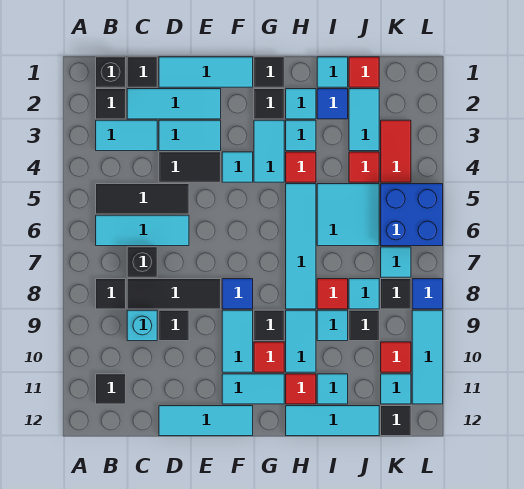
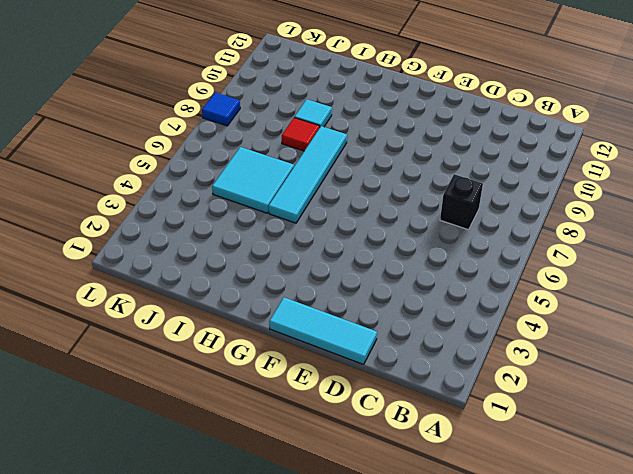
none -> black brick B1 level 1
none -> black tile B2 level 1
none -> cyan tile B3:C3 level 1
none -> black tile B5:D5 level 1

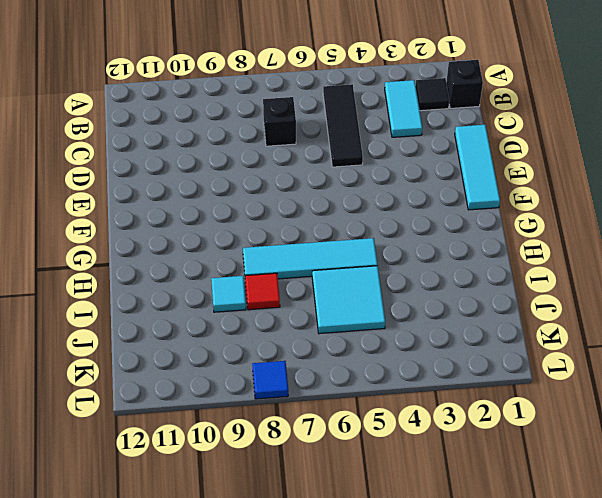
none -> cyan tile B6:D6 level 1
none -> black tile B8 level 1
none -> black tile B11 level 1
none -> black tile C1 level 1

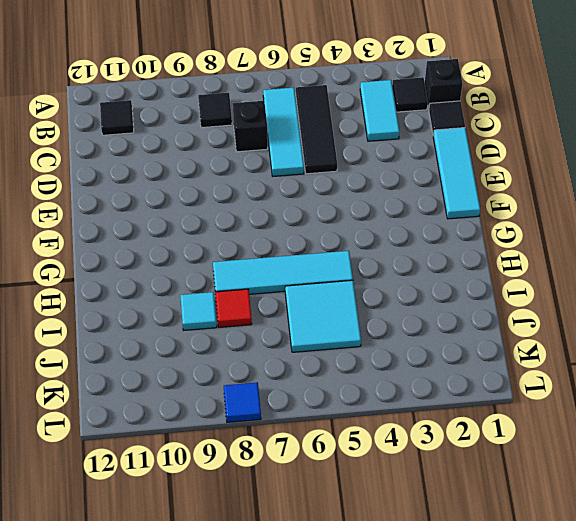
none -> cyan tile C2:E2 level 1
none -> black tile C8:E8 level 1
none -> cyan brick C9 level 1
none -> cyan tile D3:E3 level 1

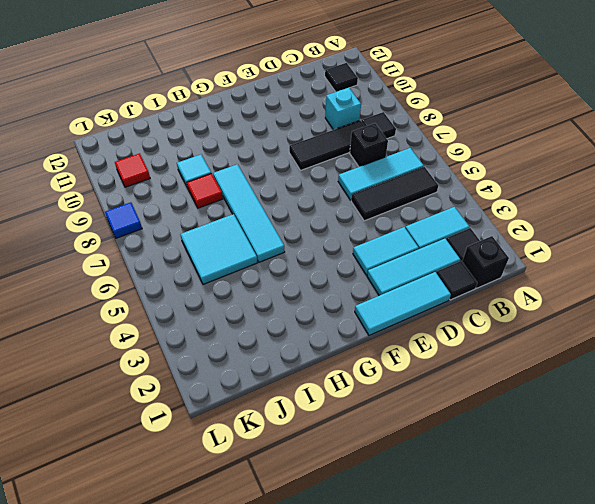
none -> black tile D4:E4 level 1
none -> black tile D9 level 1
none -> cyan tile D12:F12 level 1
none -> cyan tile F4 level 1

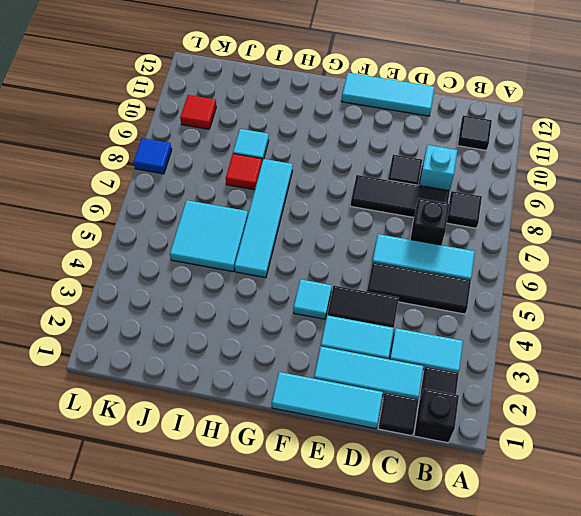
none -> blue tile F8 level 1
none -> cyan tile F9:F10 level 1
none -> cyan tile F11:G11 level 1
none -> black tile G1 level 1

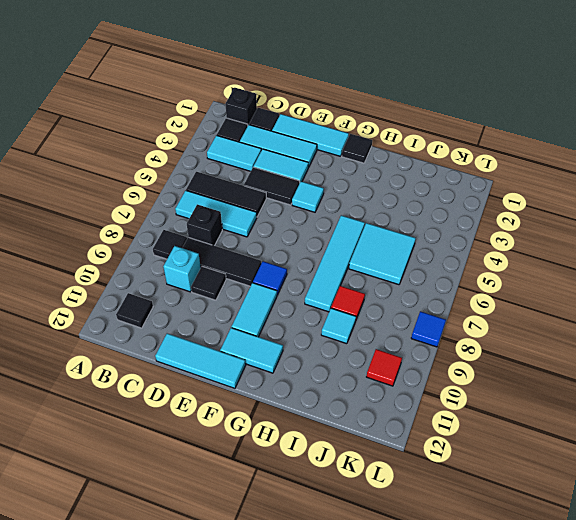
none -> black tile G2 level 1
none -> cyan tile G3:G4 level 1
none -> black tile G9 level 1
none -> red tile G10 level 1

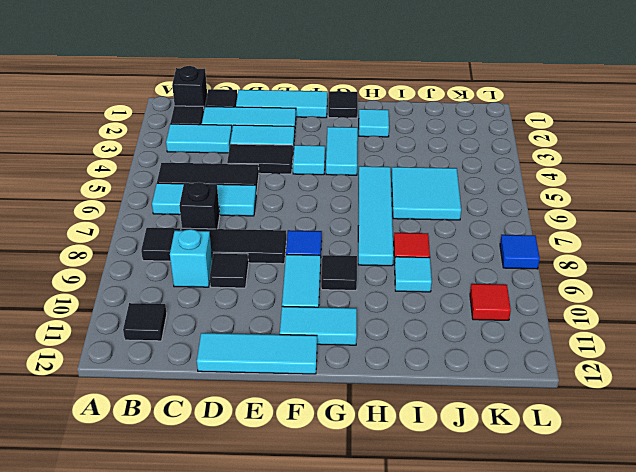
none -> black tile G2 level 1
none -> red tile G10 level 1
none -> cyan tile H3 level 1
none -> red tile H4 level 1

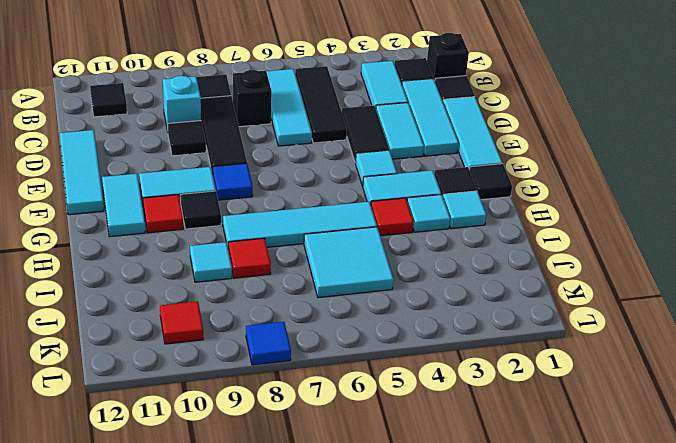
none -> cyan tile H9:H10 level 1
none -> red tile H11 level 1
none -> cyan tile H12:J12 level 1
none -> cyan tile I1 level 1

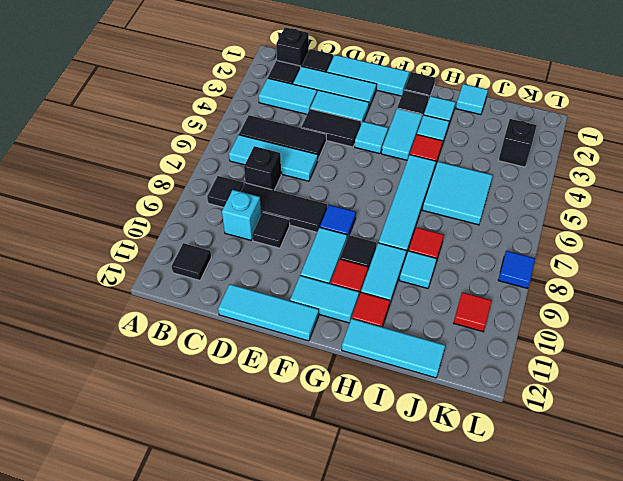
black brick K3 level 1 -> red tile K3:K4 level 1
none -> blue tile I2 level 1
none -> cyan tile I11 level 1
none -> red tile J1 level 1
none -> cyan tile J2:J3 level 1

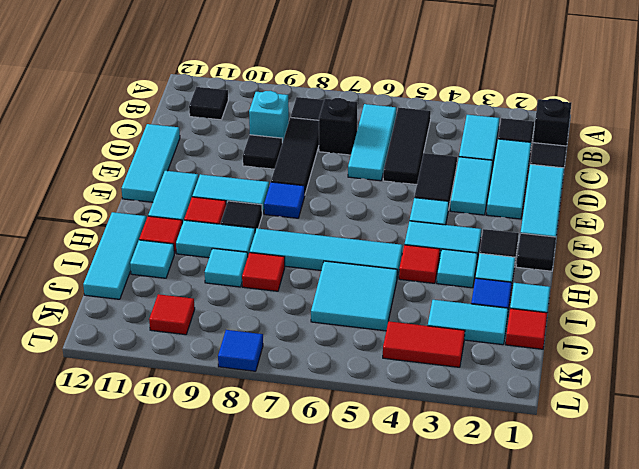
none -> red tile J4 level 1
none -> cyan tile J8 level 1
none -> black tile J9 level 1
none -> blue brick K5:L6 level 1

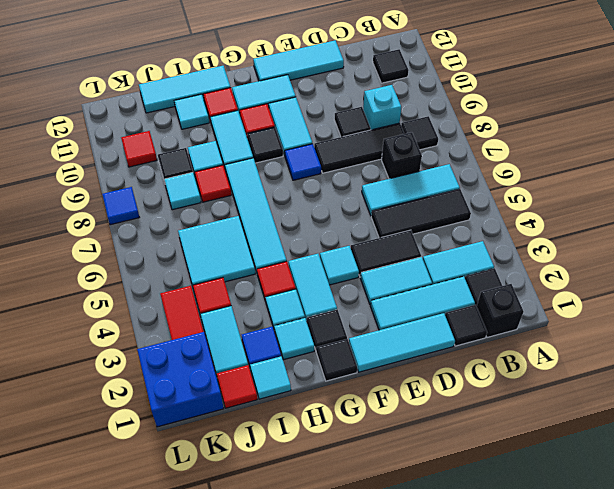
blue brick K1:L2 level 1 -> blue brick K5:L6 level 1
none -> cyan tile K7 level 1
none -> black tile K8 level 1
none -> cyan tile K11 level 1
none -> black tile K12 level 1

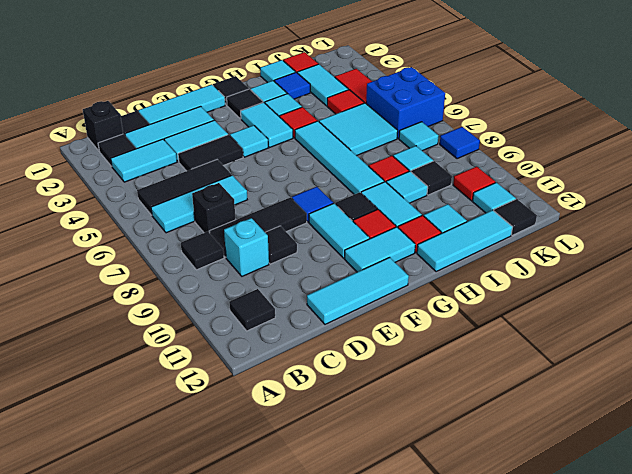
none -> black tile K8 level 1
none -> cyan tile L9:L11 level 1

